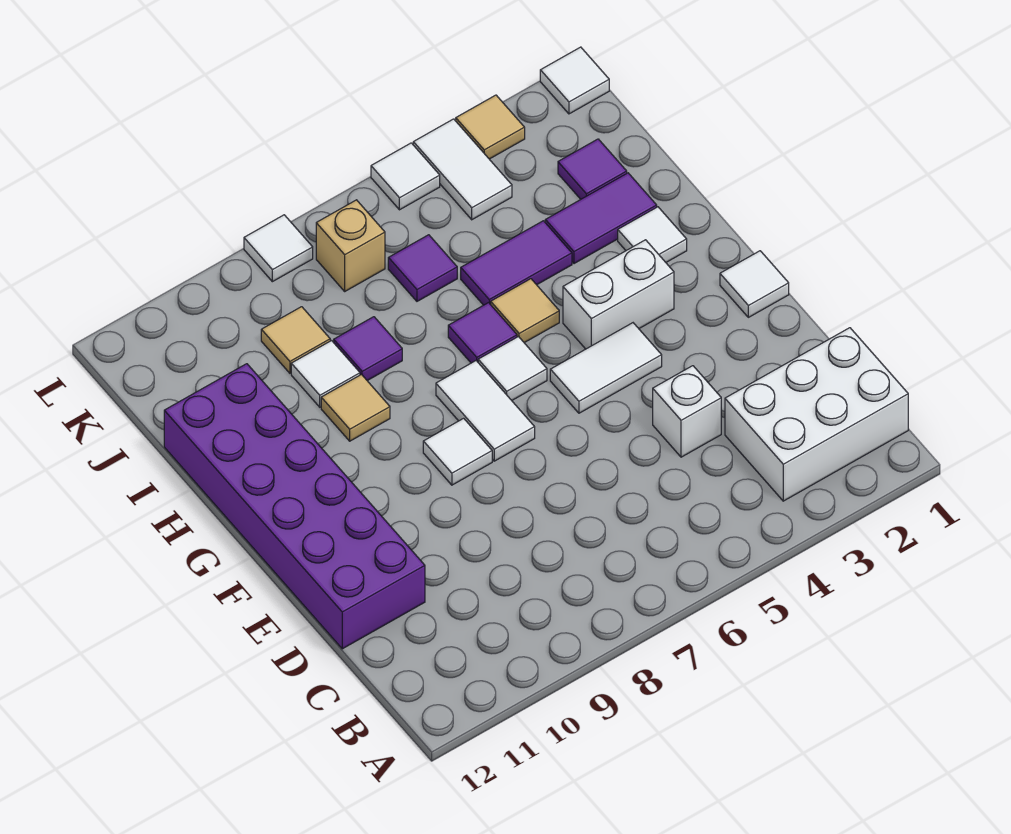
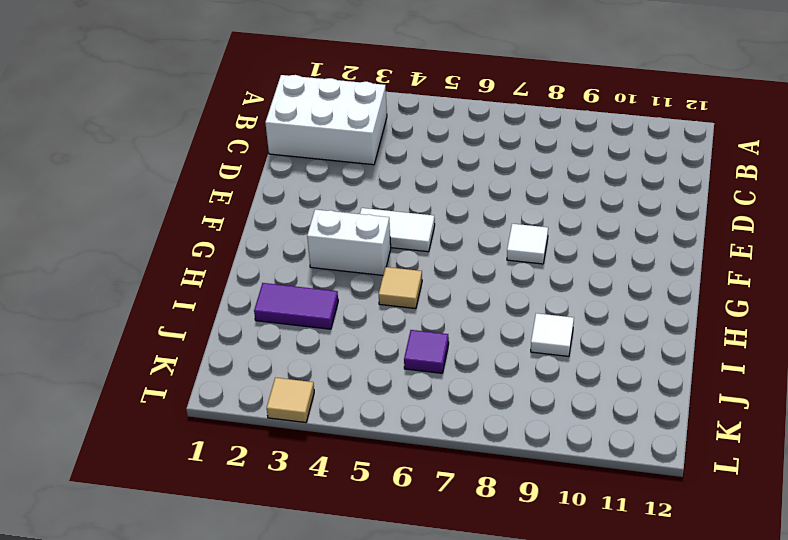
none -> white brick D4 level 1
none -> purple brick D11:I12 level 1
none -> white tile F1 level 1

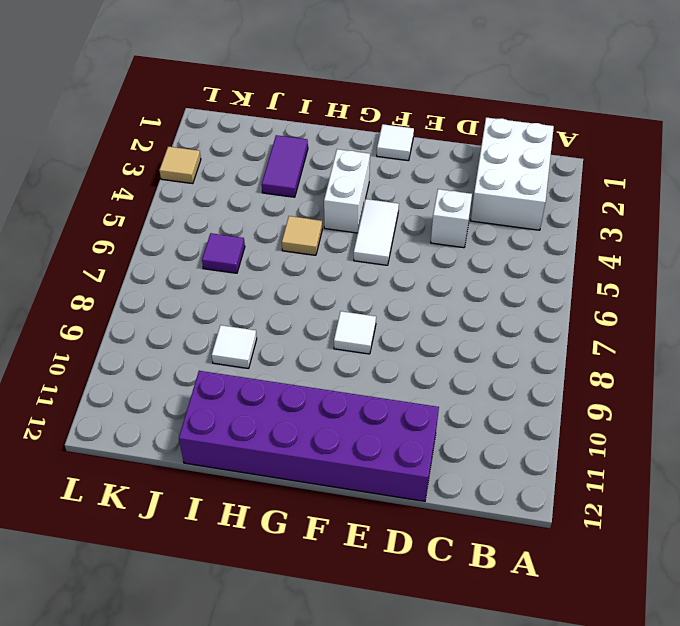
none -> white tile F7:G7 level 1
none -> white tile G6 level 1
none -> white tile H2 level 1

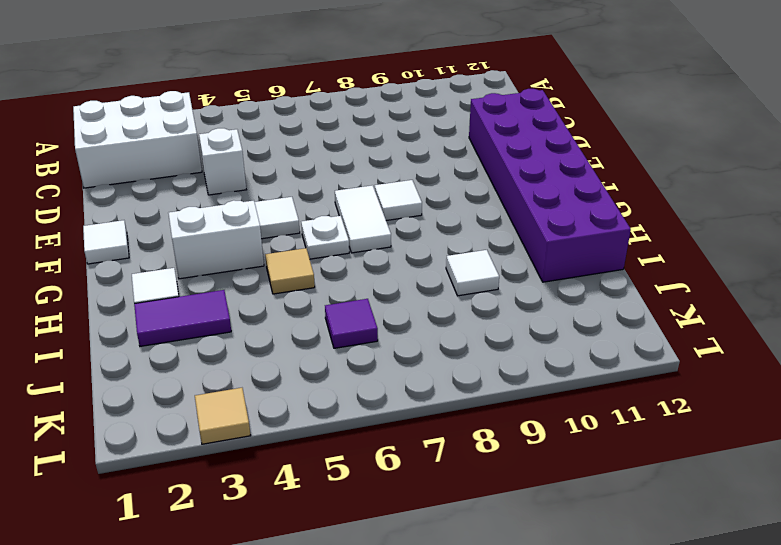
white plate G6 level 1 -> white tile G6 level 1
none -> purple tile H6 level 1
none -> tan tile H9 level 1
none -> purple tile I4:I5 level 1

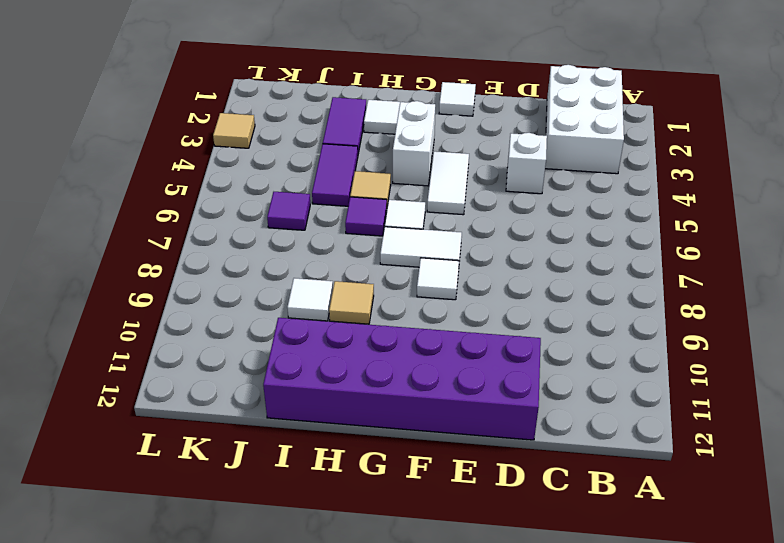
none -> purple tile I8 level 1
none -> purple tile J2 level 1
none -> tan tile J9 level 1

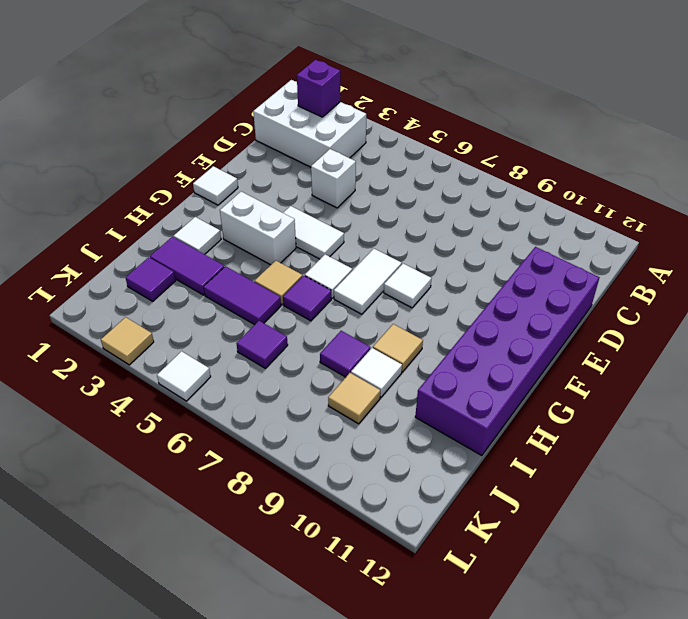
purple brick B2 level 2 -> none
none -> white tile K4:L4 level 1
none -> tan brick K7 level 1
none -> white tile L1 level 1

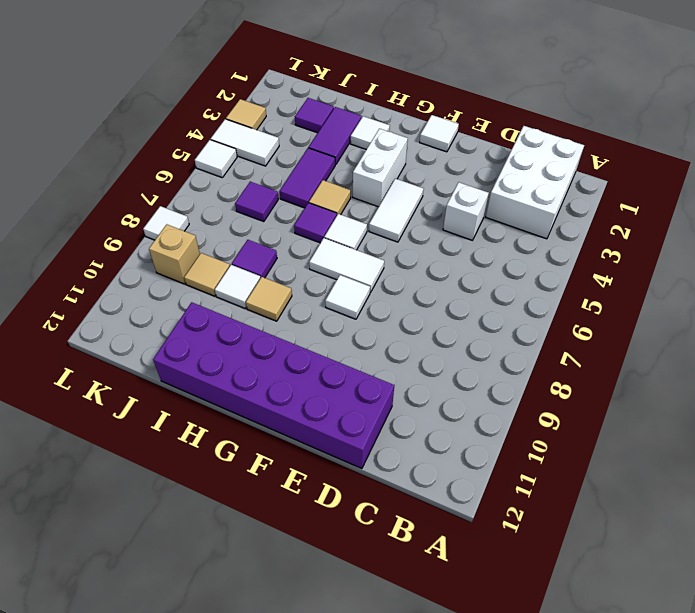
tan brick K9 level 1 -> tan brick K7 level 1
none -> white tile L1 level 1

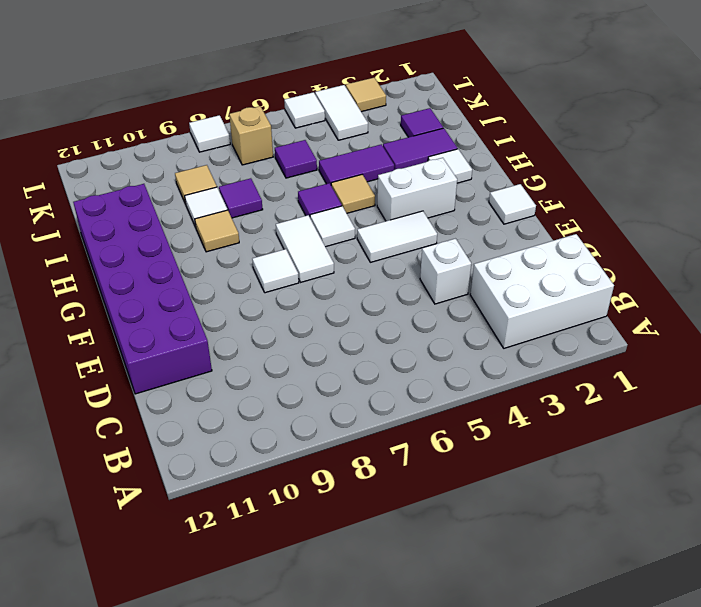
none -> white tile L1 level 1

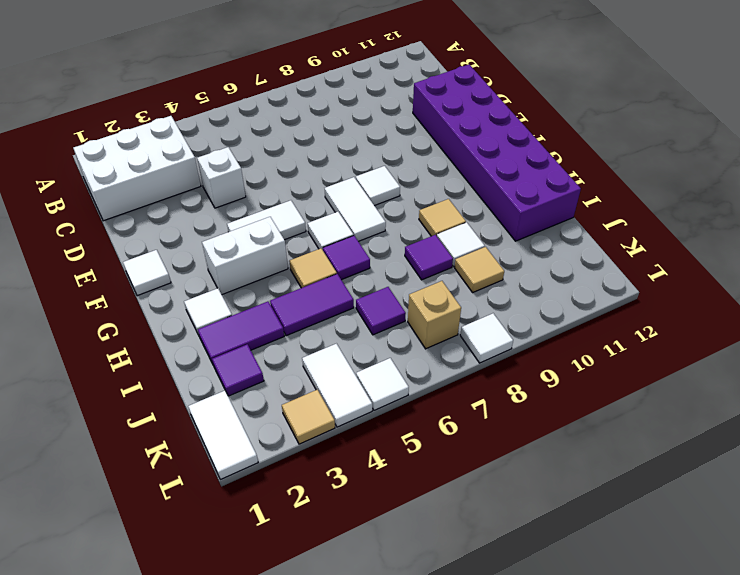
white tile K1:L1 level 1 -> white tile L1 level 1

